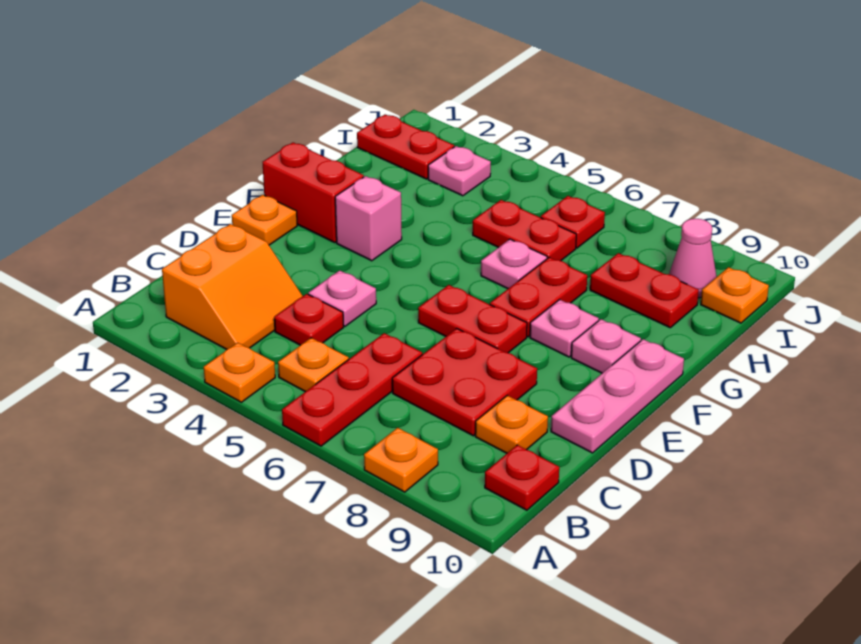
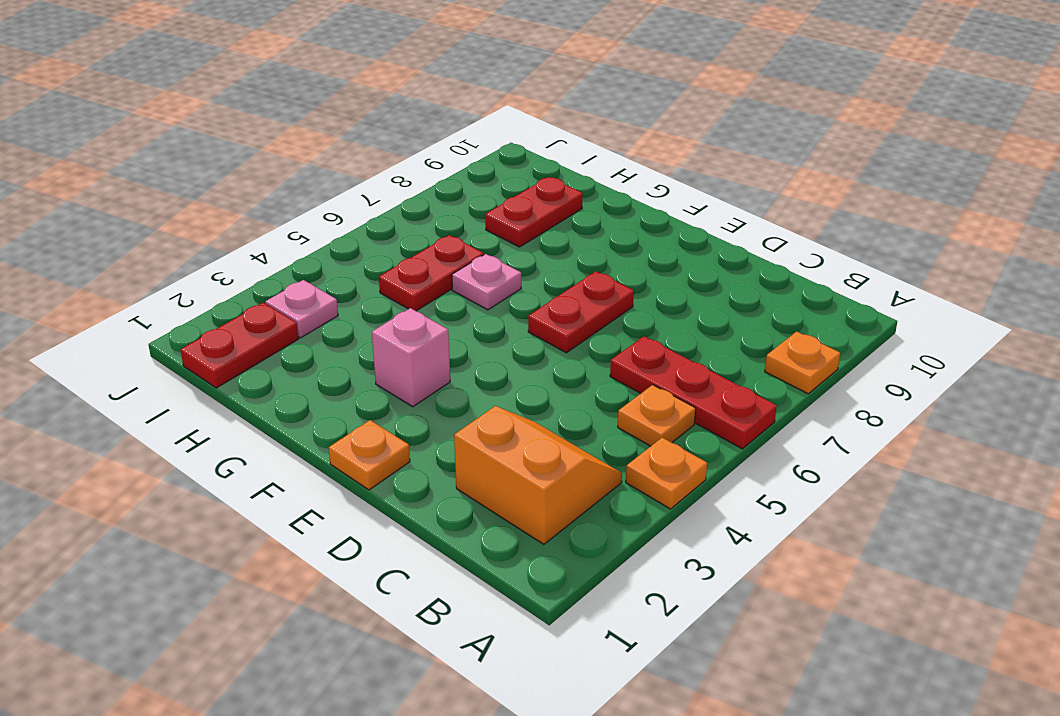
none -> red plate B10 level 1
none -> red plate C4 level 1
none -> red plate C7:D8 level 1

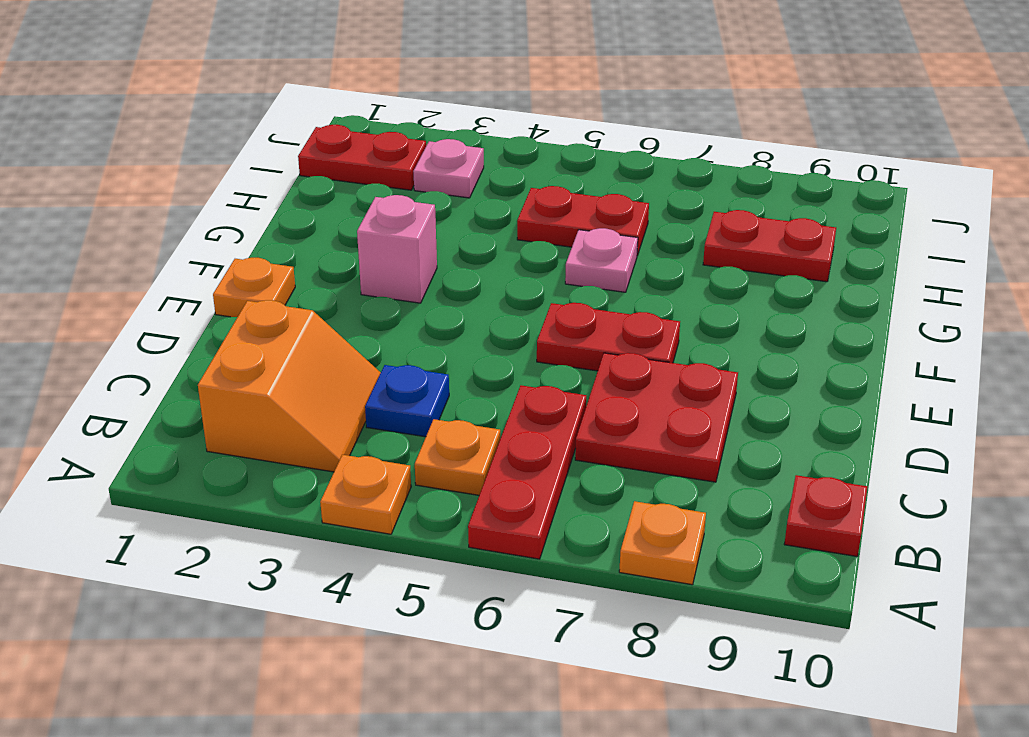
blue plate C4 level 1 -> red plate C4 level 1
none -> orange plate C9 level 1
none -> pink plate D4 level 1
none -> pink plate D10:F10 level 1

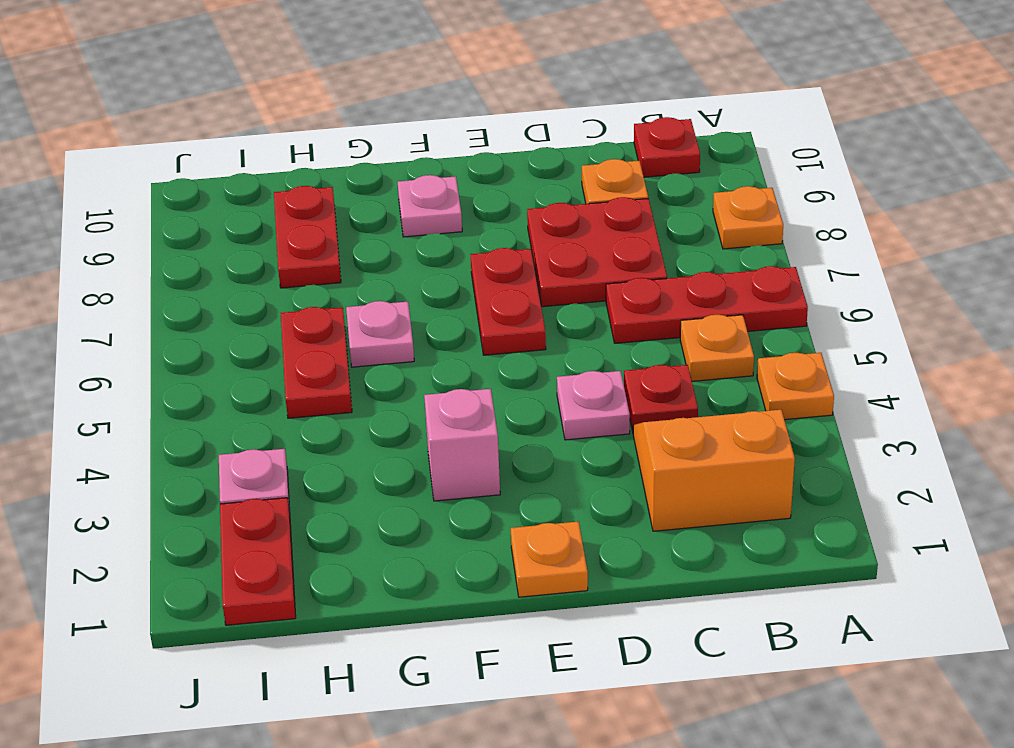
none -> pink plate D10:F10 level 1
none -> red brick F1:F2 level 1
none -> red plate F7:G7 level 1

